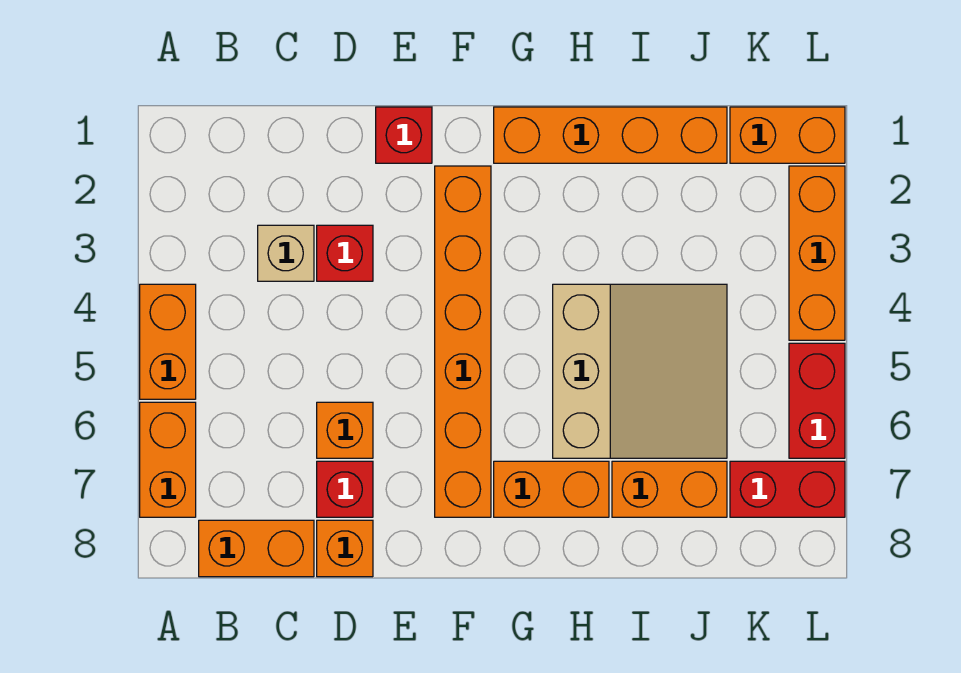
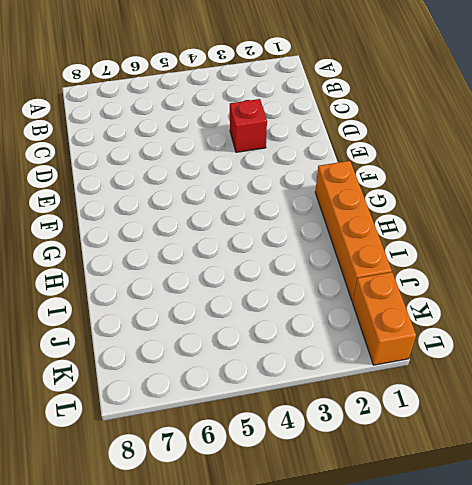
none -> orange brick A4:A5 level 1
none -> orange brick A6:A7 level 1
none -> orange brick B8:C8 level 1

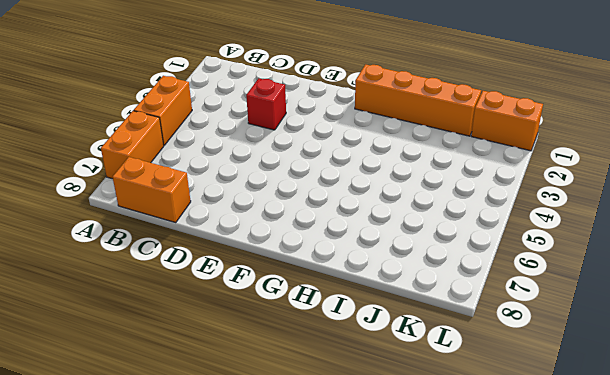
none -> tan brick C3 level 1
none -> orange brick D6 level 1
none -> red brick D7 level 1

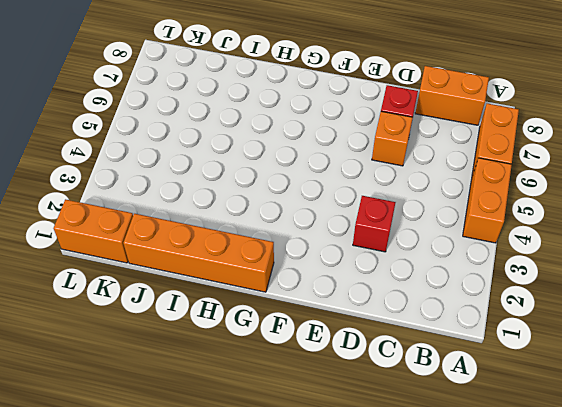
none -> tan brick C3 level 1
none -> orange brick D8 level 1
none -> red brick E1 level 1

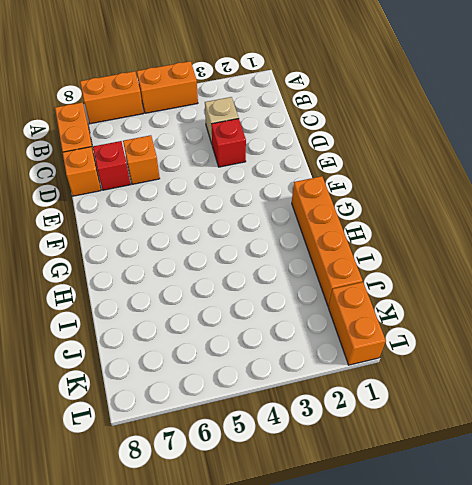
none -> red brick E1 level 1
none -> orange brick F2:F7 level 1
none -> orange brick G7:H7 level 1

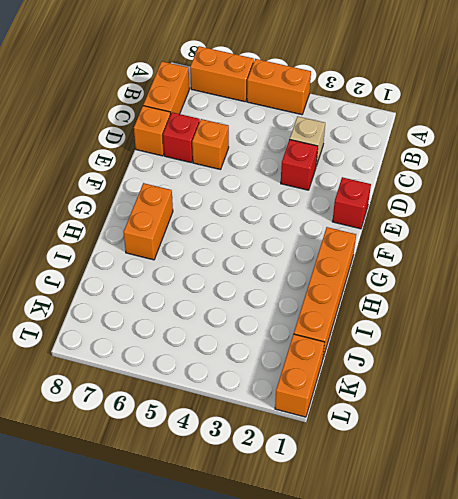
none -> orange brick F2:F7 level 1
none -> tan slope H4:J6 level 1 top H
none -> orange brick I7:J7 level 1

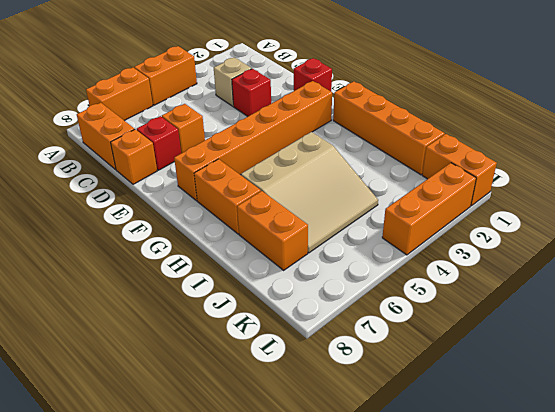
none -> red brick K7:L7 level 1
none -> red brick L5:L6 level 1

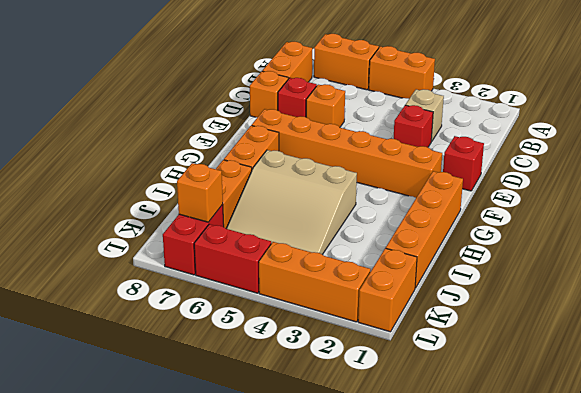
orange brick K7 level 2 -> none

